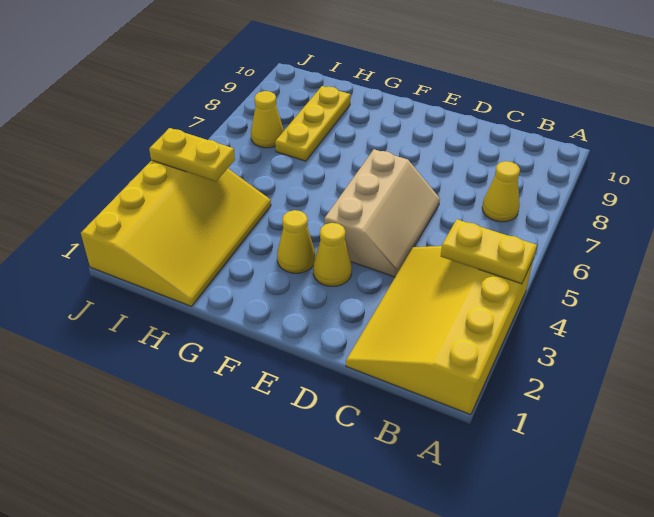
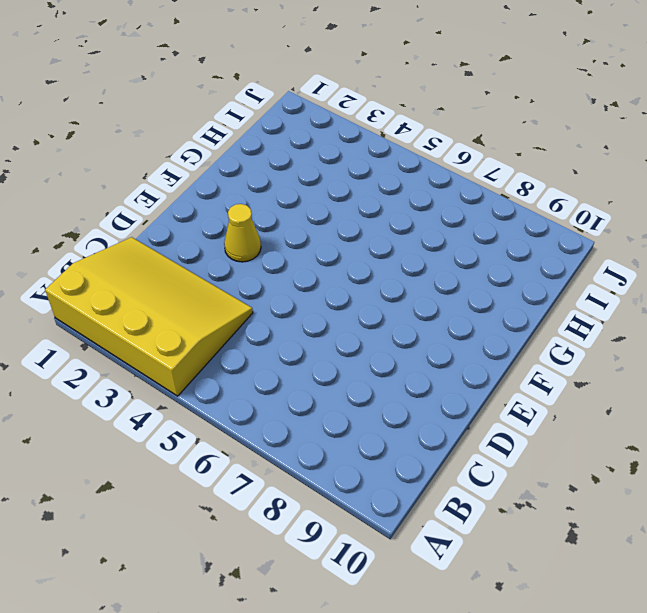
none -> yellow cone B7 level 1
none -> tan slope D4:E6 level 1 top E

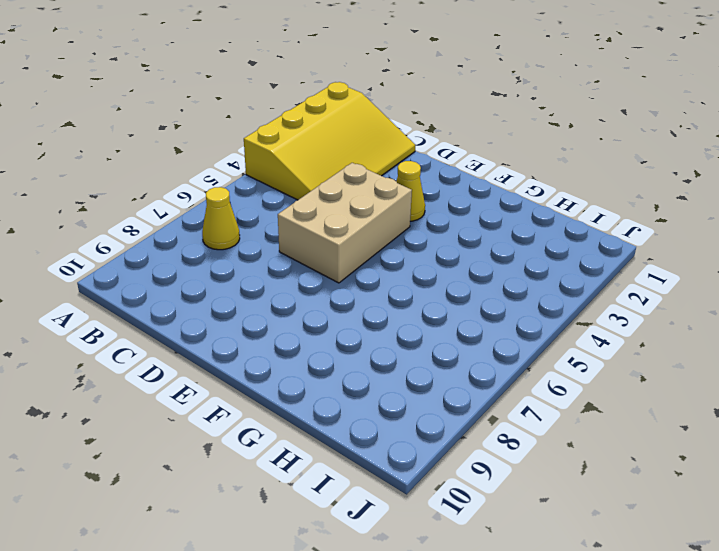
tan brick D4:E6 level 1 -> tan slope D4:E6 level 1 top E
none -> yellow cone F3 level 1
none -> yellow slope H1:J4 level 1 top J

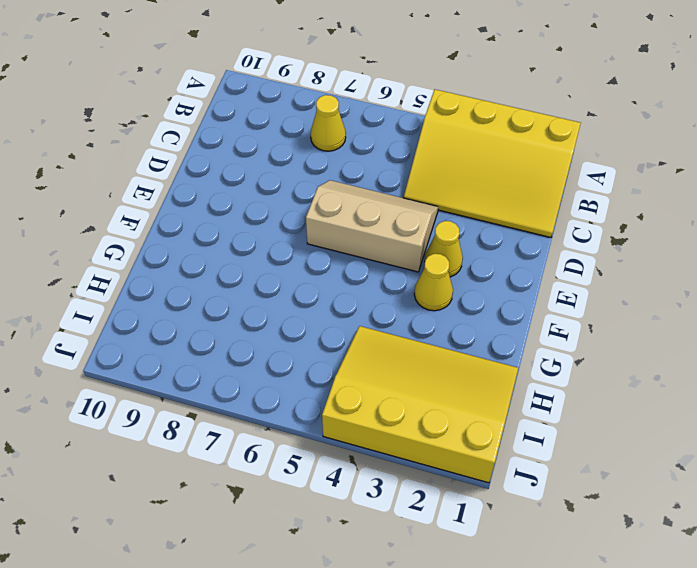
none -> yellow plate H7:H9 level 1
none -> yellow cone I7 level 1

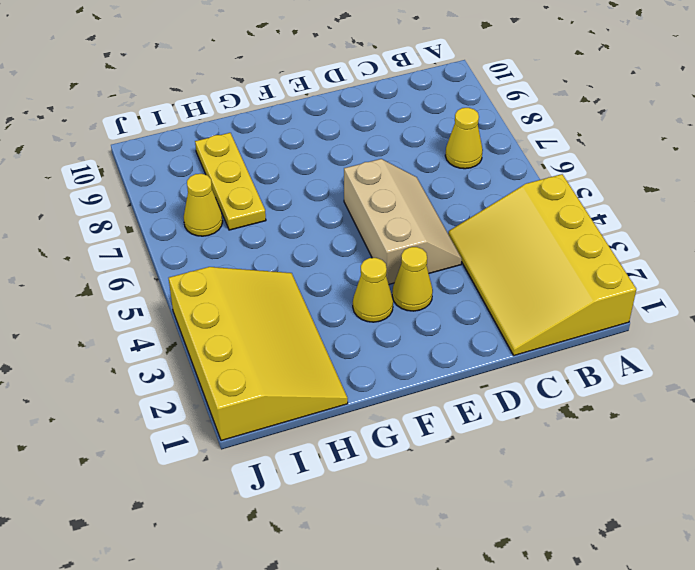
none -> yellow plate A4:B4 level 2
none -> yellow plate I4:J4 level 2

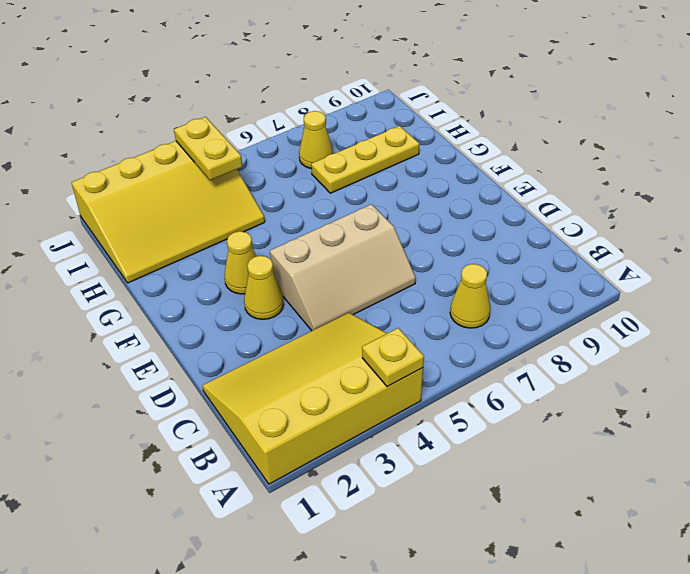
yellow plate A4 level 2 -> yellow plate A4:B4 level 2

